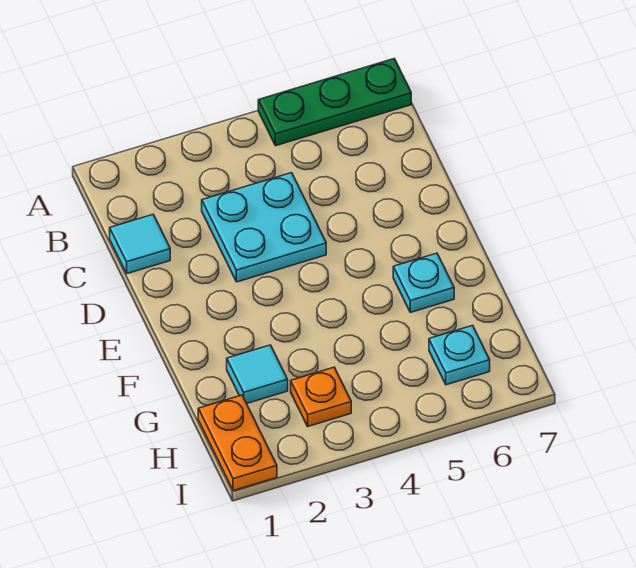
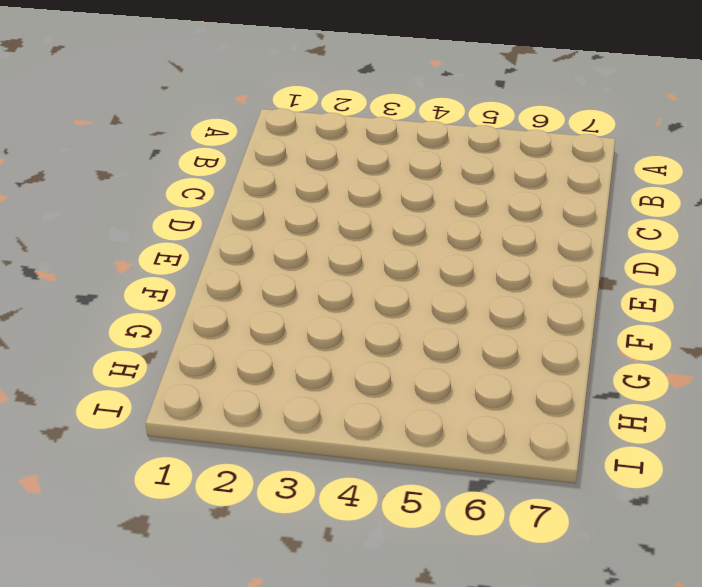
none -> green plate A5:A7 level 1
none -> cyan tile C1 level 1

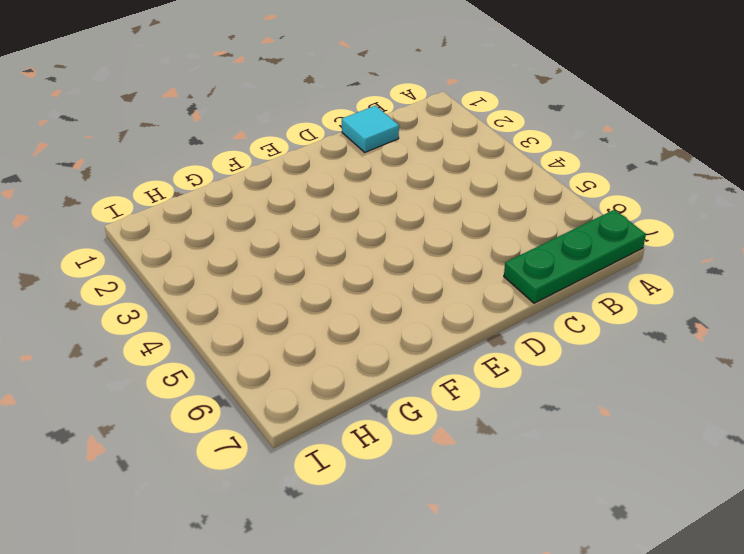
green plate A7:C7 level 1 -> green plate A5:A7 level 1
none -> cyan plate C3:D4 level 1
none -> cyan plate F6 level 1

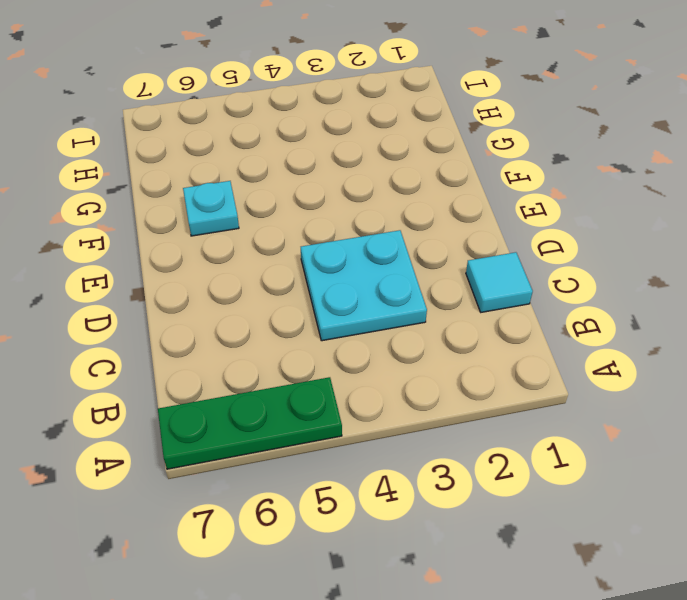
none -> cyan tile G2 level 1
none -> orange plate H1:I1 level 1

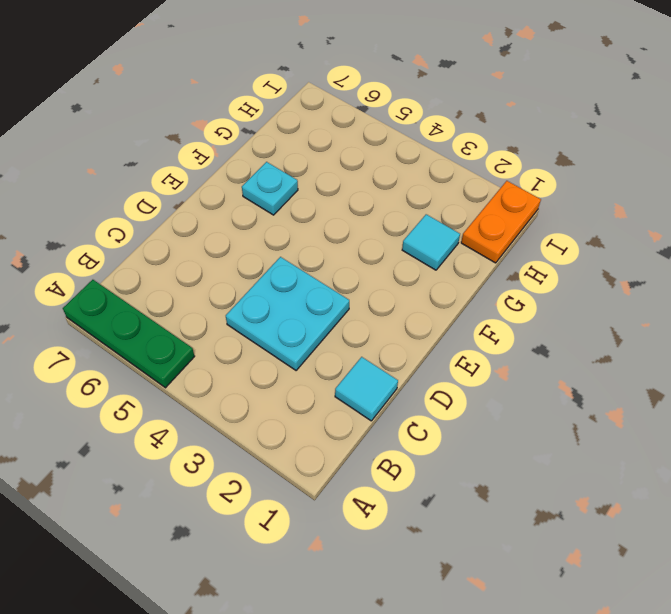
none -> orange plate H3 level 1
none -> cyan plate H6 level 1

